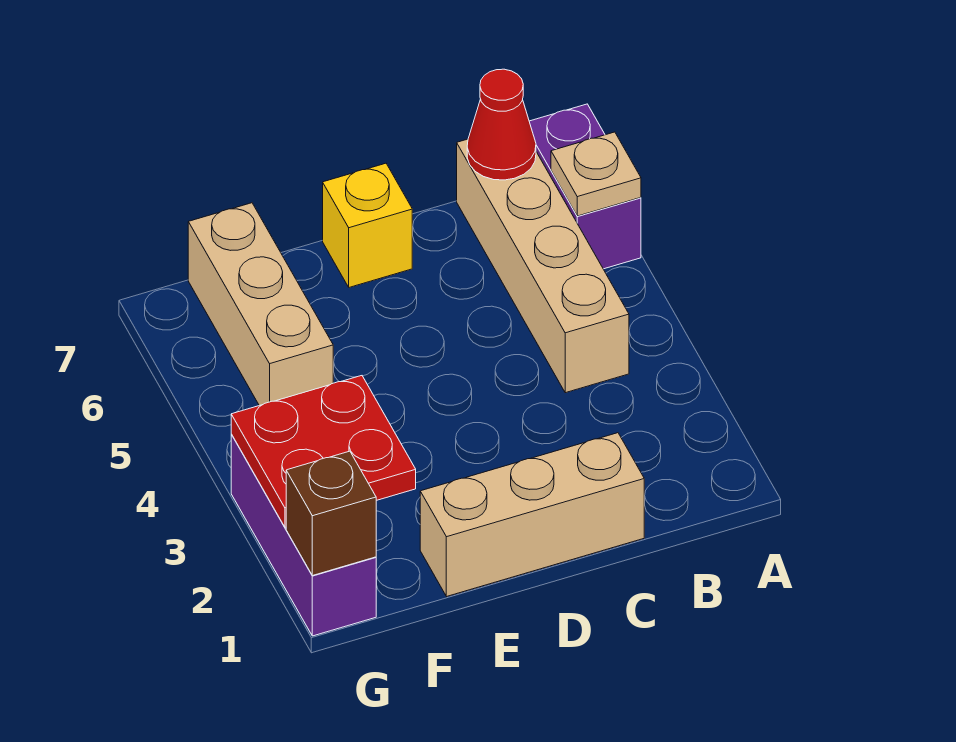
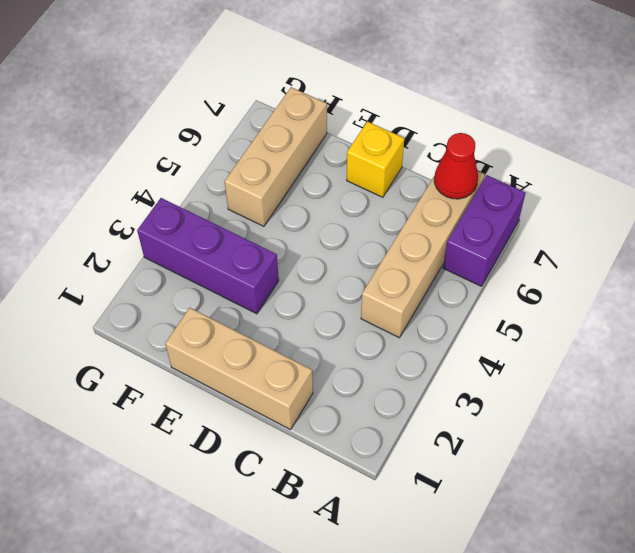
purple brick E3:G3 level 1 -> purple brick G1:G3 level 1
none -> tan plate A6 level 2
none -> red plate F2:G3 level 2

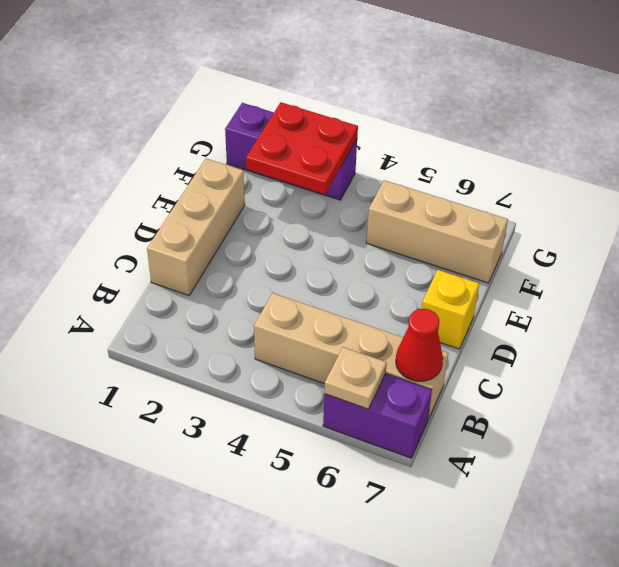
none -> brown brick G1 level 2

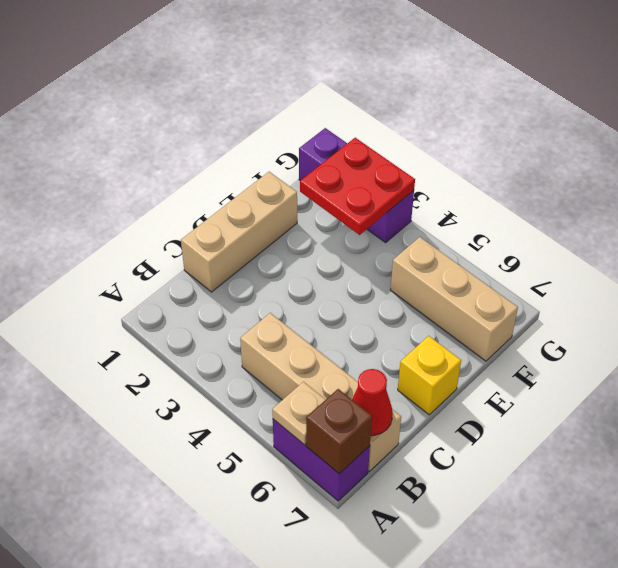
brown brick A7 level 2 -> brown brick G1 level 2

